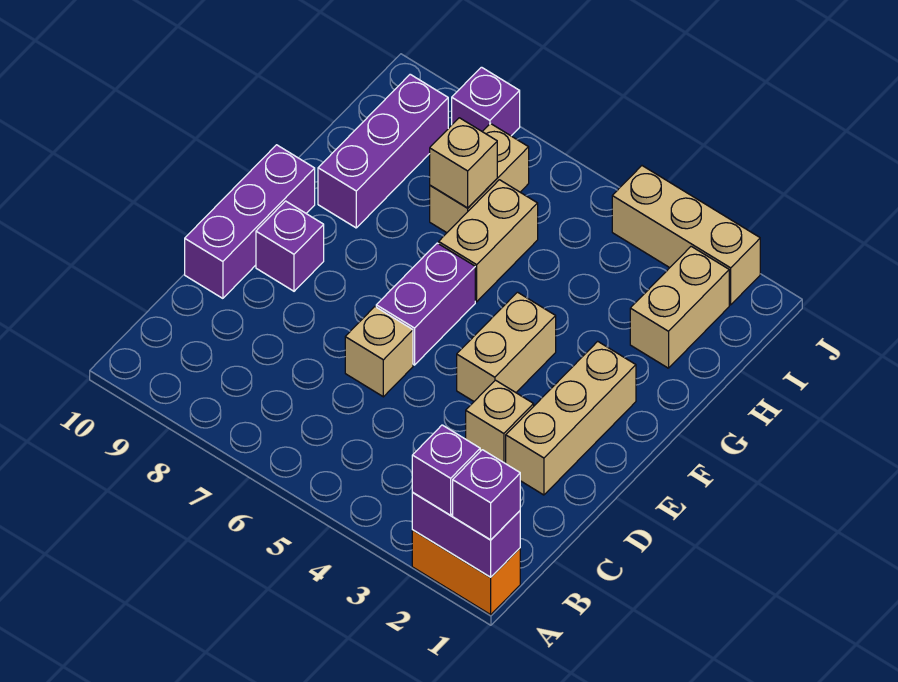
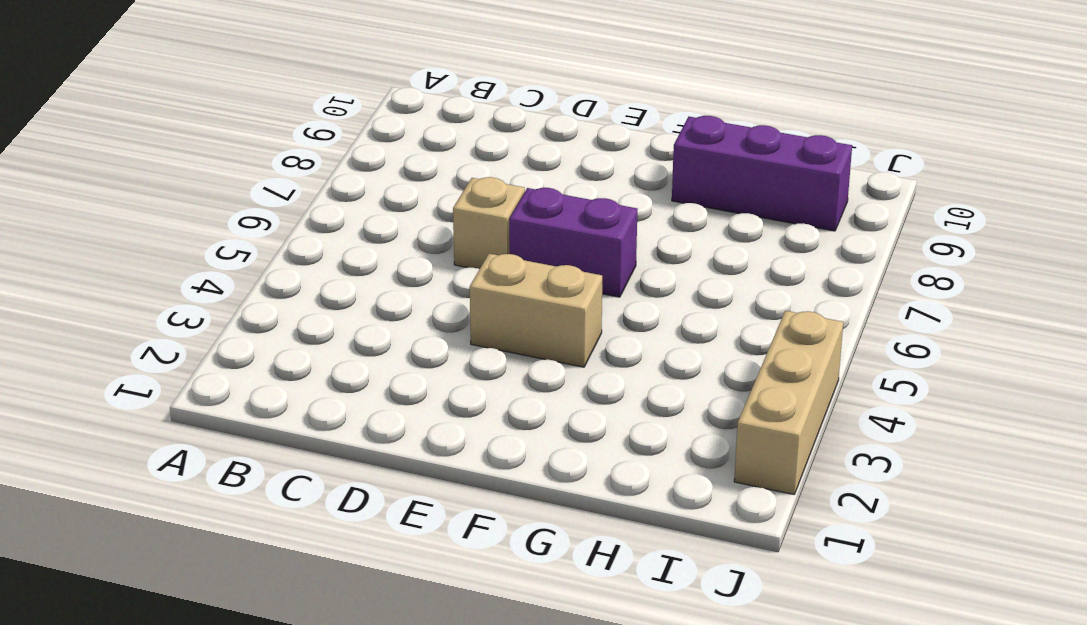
none -> orange brick A1:A2 level 1
none -> tan brick D2:F2 level 1
none -> tan brick D3 level 1

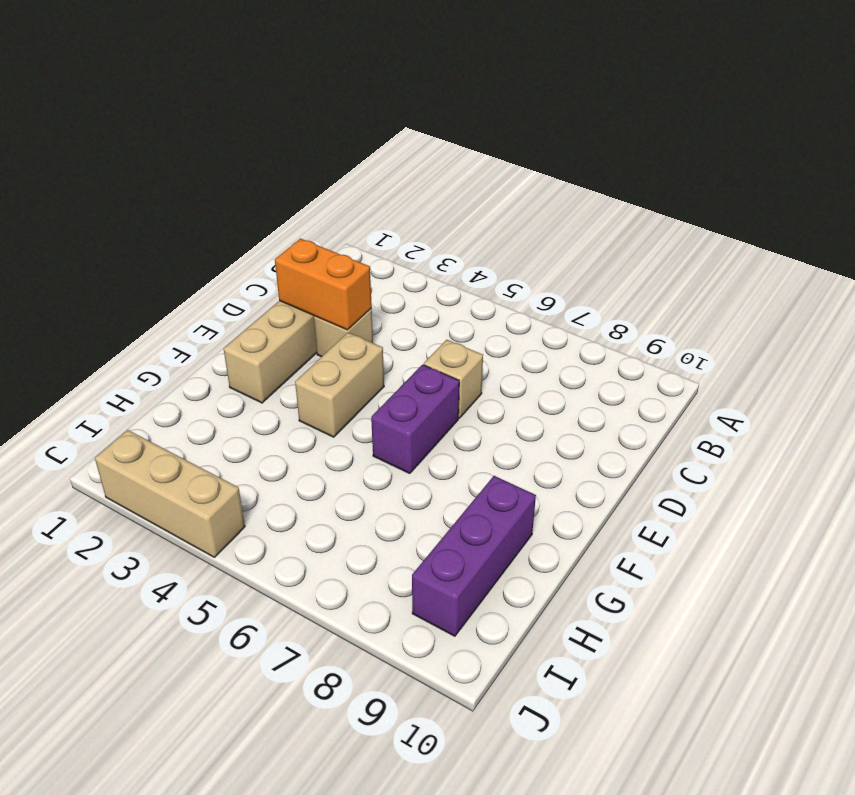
orange brick D2:D3 level 2 -> orange brick A1:A2 level 1
none -> purple brick D10:F10 level 1
none -> purple brick E9 level 1
none -> tan brick G6:H6 level 1

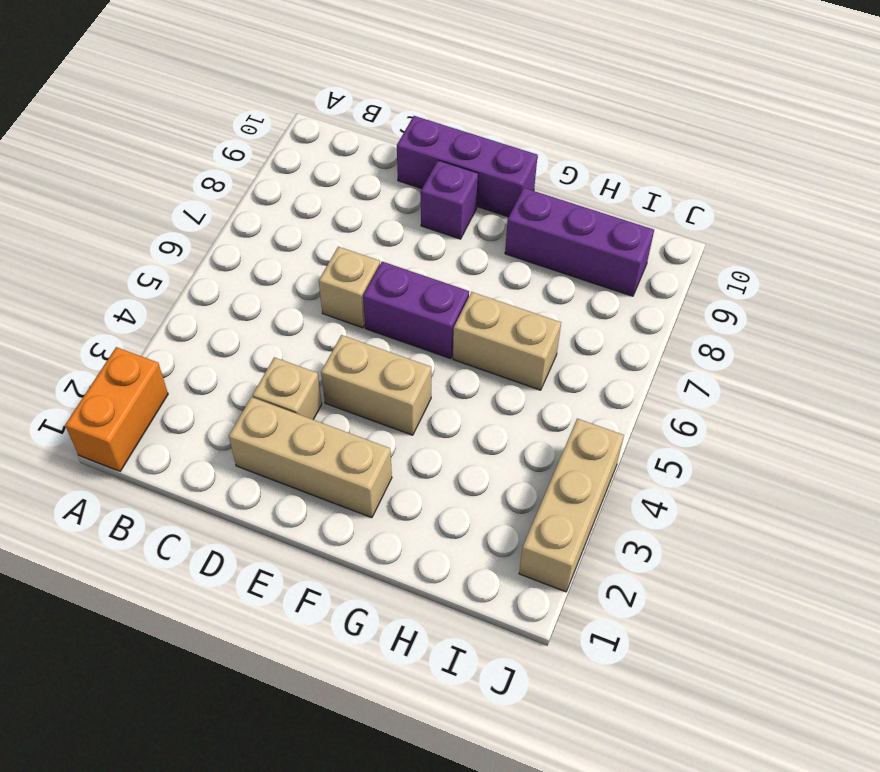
none -> tan brick H2:I2 level 1
none -> tan brick H7:I7 level 1
none -> purple brick J8 level 1

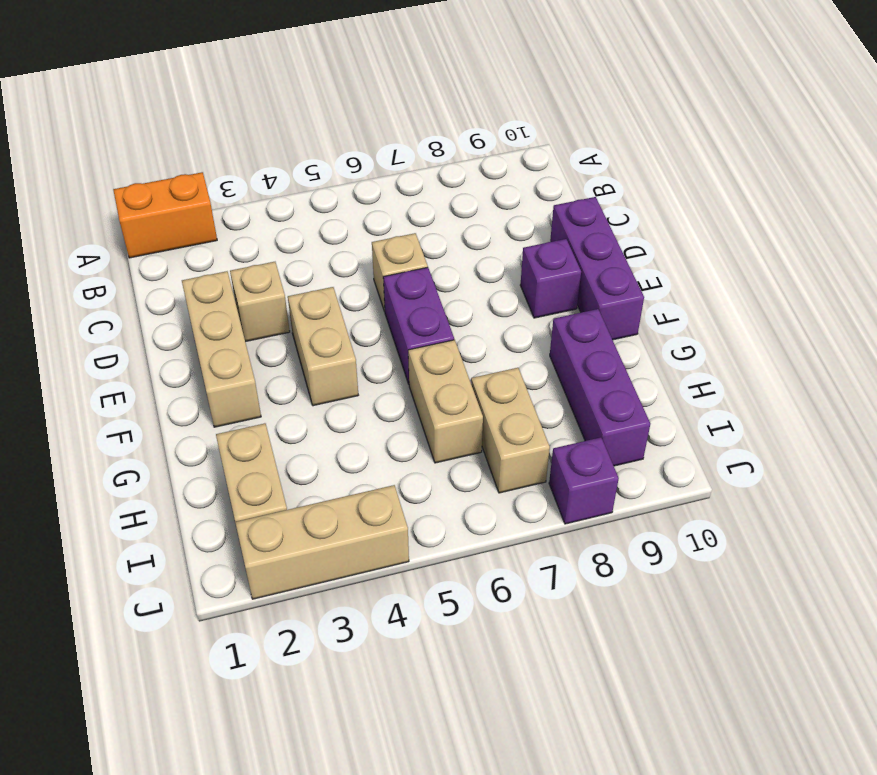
none -> purple brick A1:A2 level 2
none -> tan brick H7 level 2
none -> purple brick A1 level 3

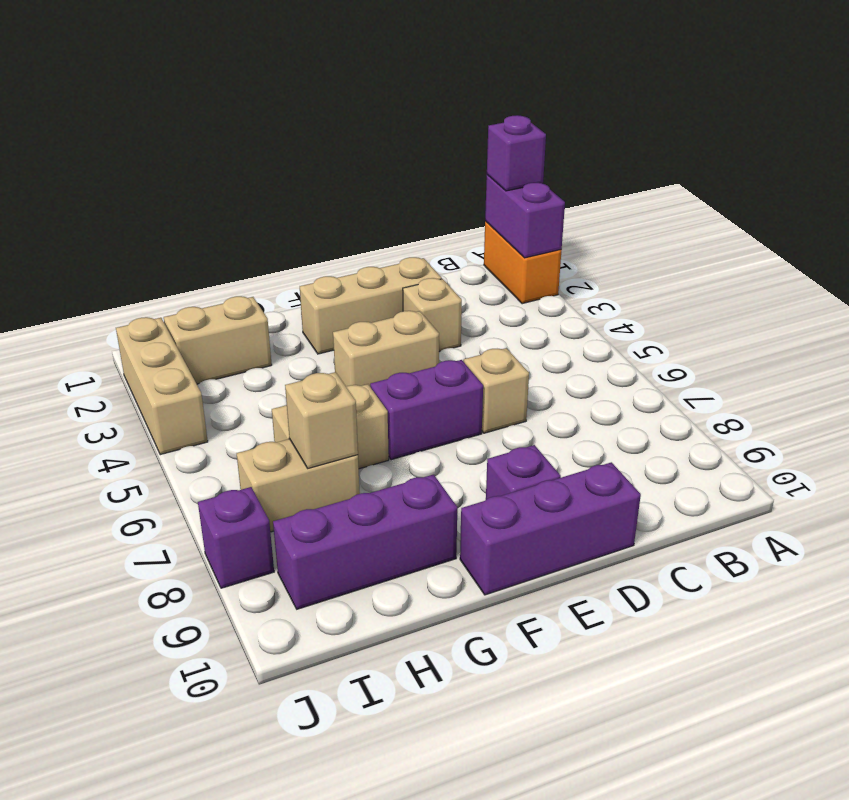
none -> purple brick A2 level 3

